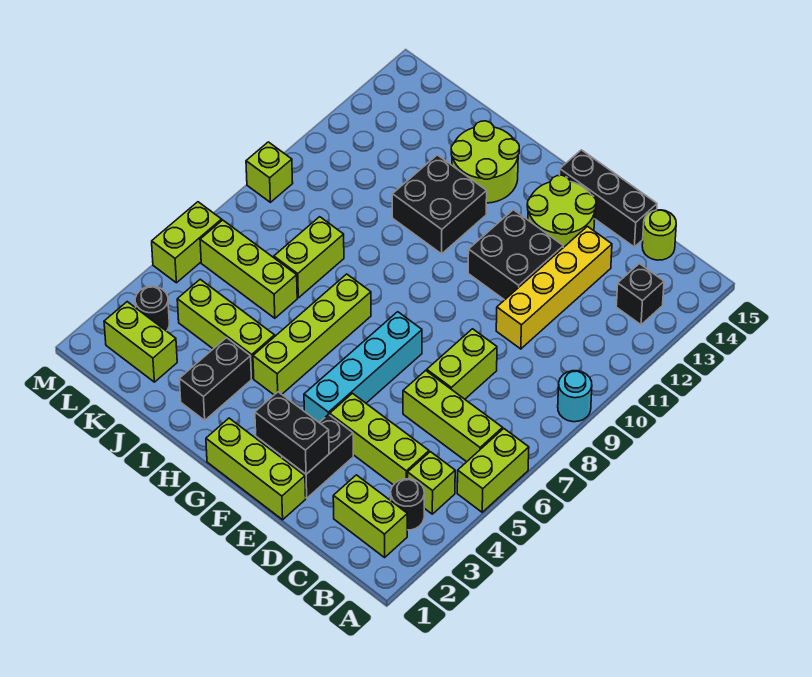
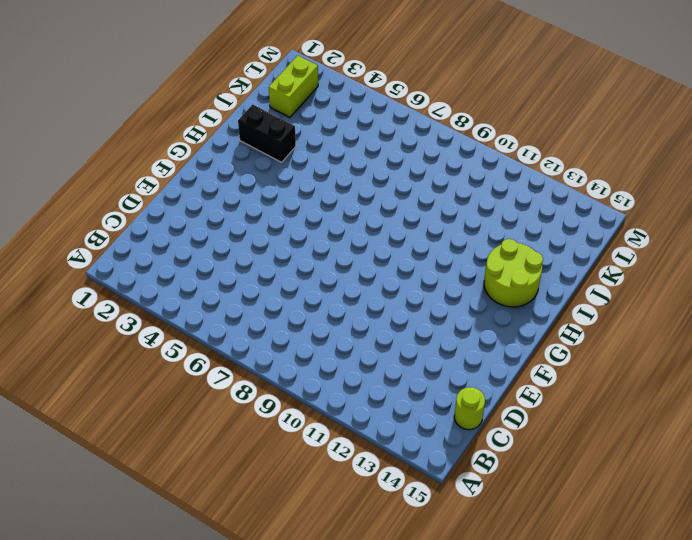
none -> lime brick A5:A6 level 1
none -> cyan round brick A9 level 1
none -> lime brick B2:C2 level 1

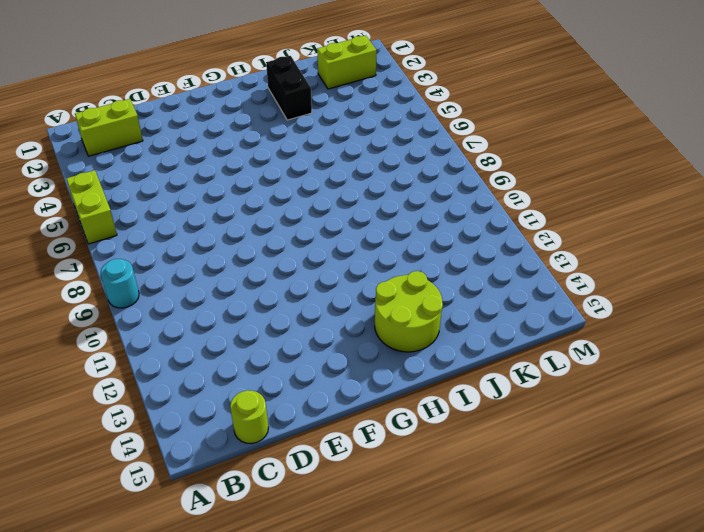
none -> black round brick B3 level 1
none -> lime brick B4 level 1
none -> lime brick B6:D6 level 1

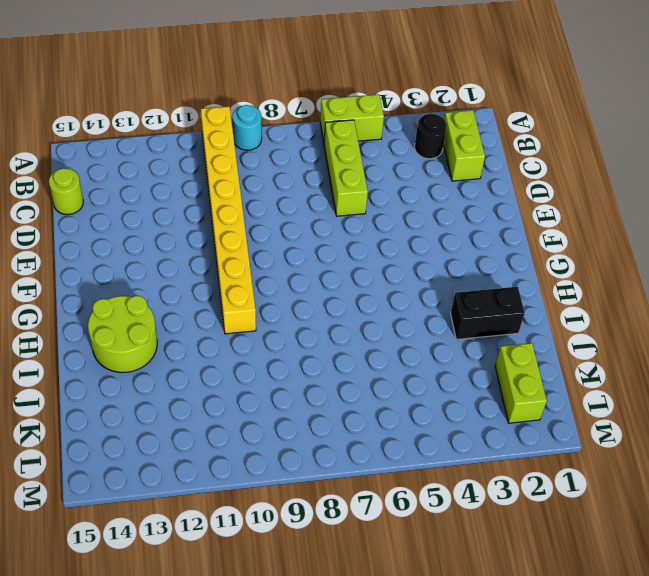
yellow brick A10:H10 level 1 -> yellow brick D10:D13 level 1
none -> lime brick B4 level 1
none -> black brick B13 level 1
none -> lime brick C4:E4 level 1

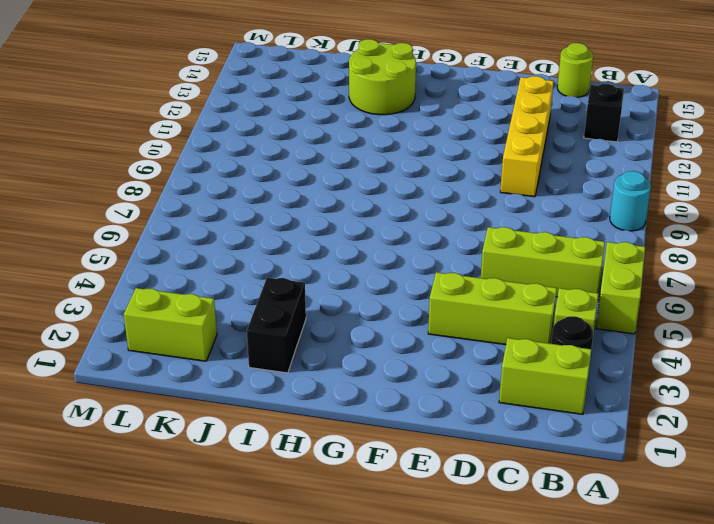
none -> lime brick D7:D8 level 1
none -> black brick D15:F15 level 1
none -> lime brick E1:G1 level 1

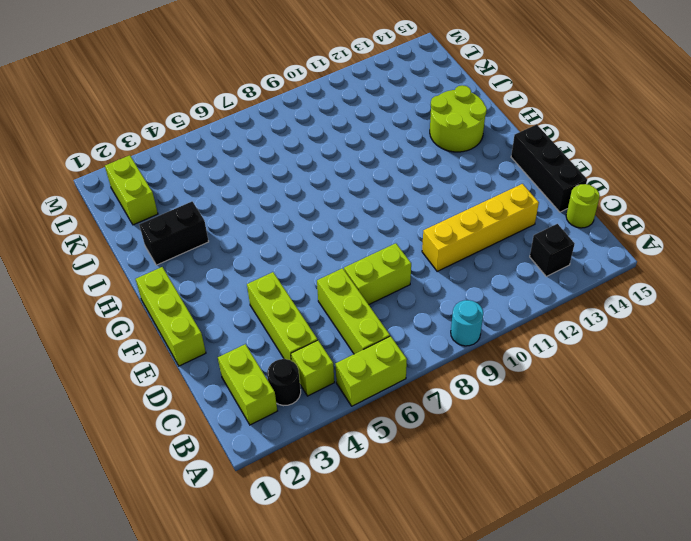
none -> black brick E2:E3 level 1
none -> black brick E11:F12 level 1
none -> lime round brick E13:F14 level 1

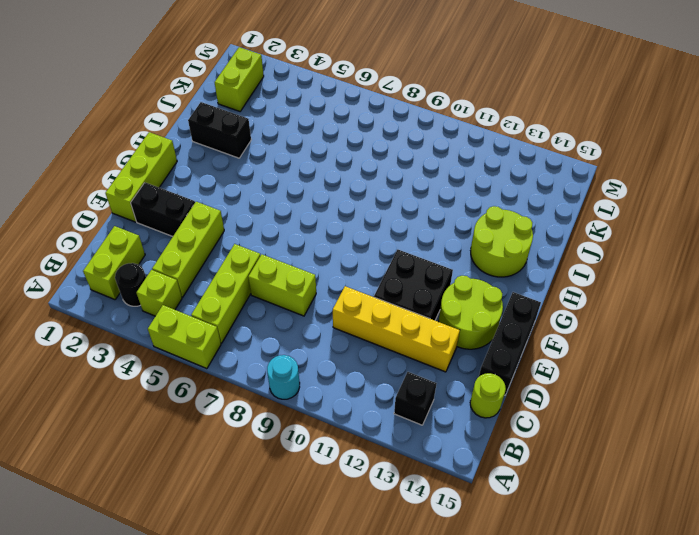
none -> cyan brick F4:F7 level 1
none -> lime brick H4:H7 level 1
none -> black brick H11:I12 level 1

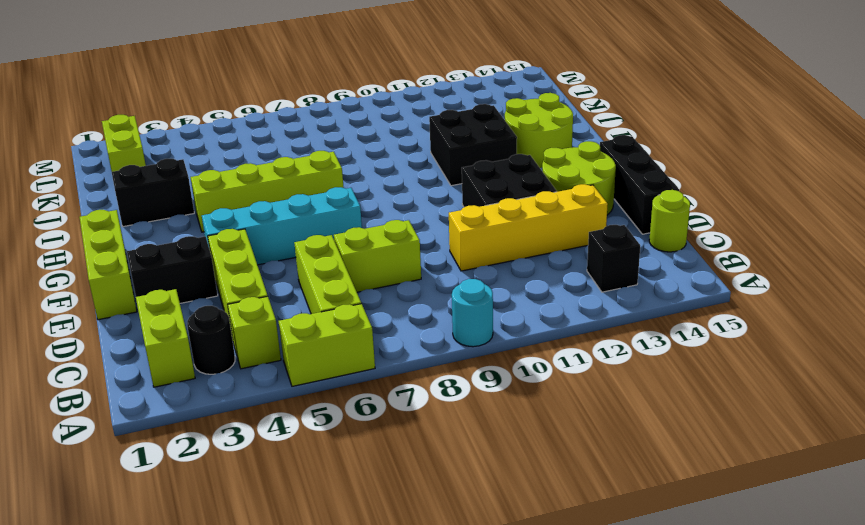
none -> lime brick I4:K4 level 1
none -> lime brick J6:L6 level 1
none -> lime brick J7:J8 level 1

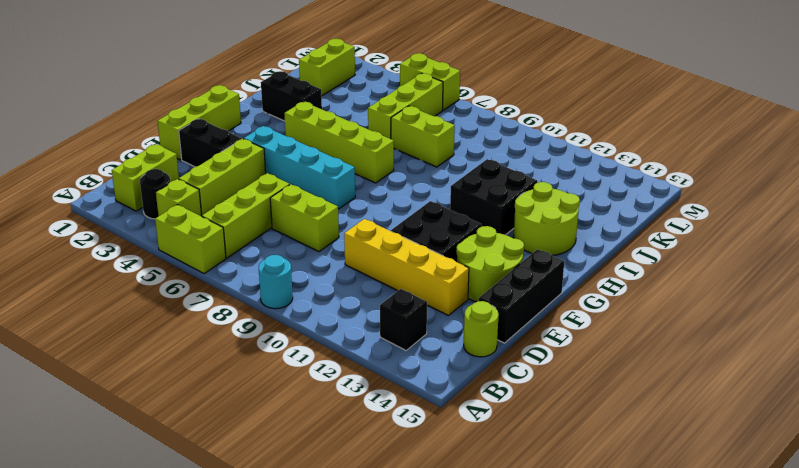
none -> lime brick I4:K4 level 1
none -> black round brick L3 level 1
none -> lime brick M9 level 1

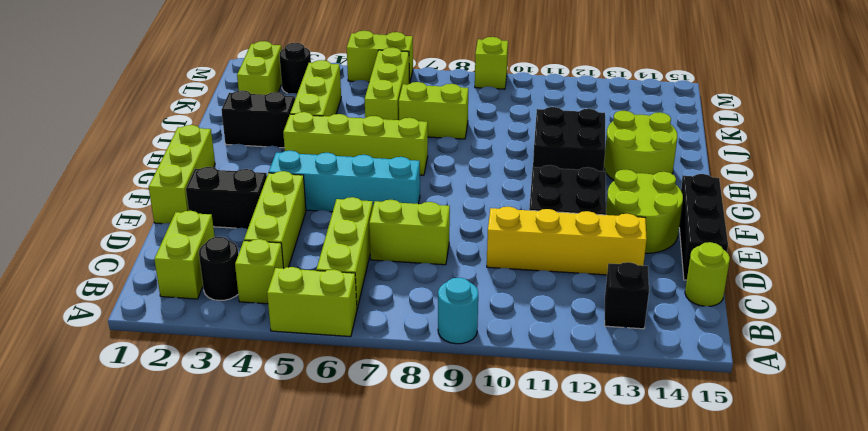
none -> black brick E2:F2 level 2

